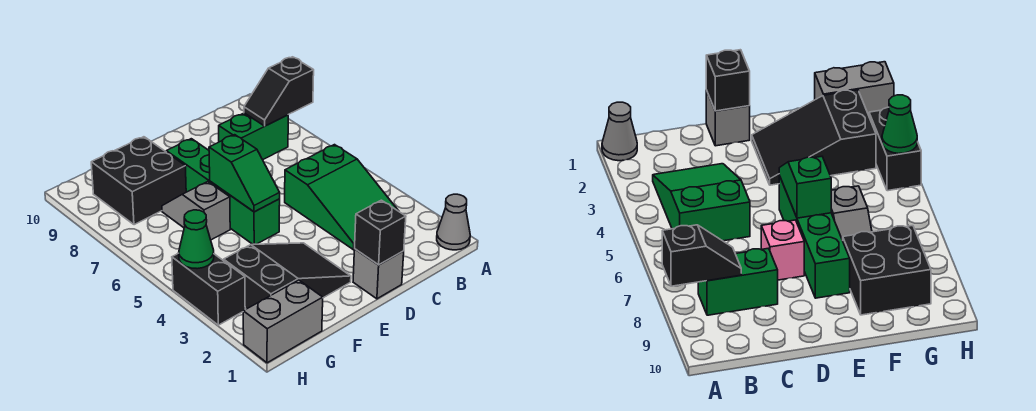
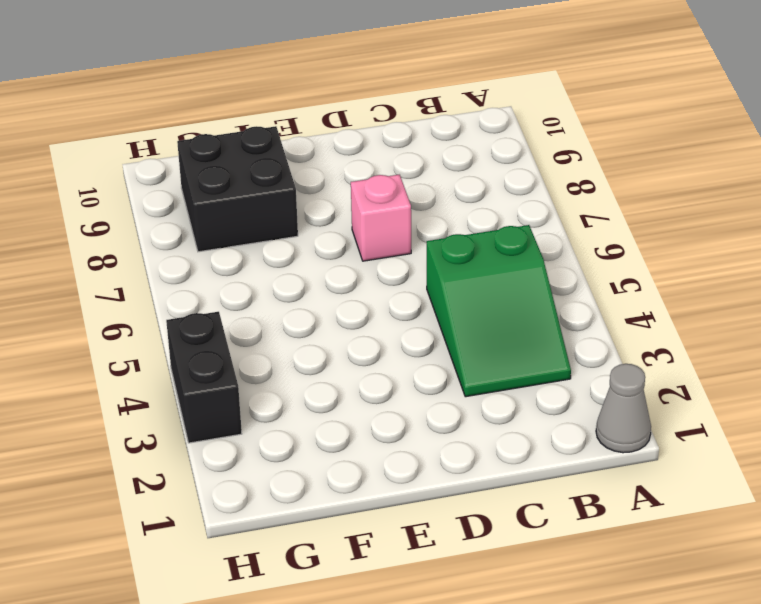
none -> green brick B8:C8 level 1
none -> grey brick D1 level 1
none -> black slope E2:G3 level 1 top G

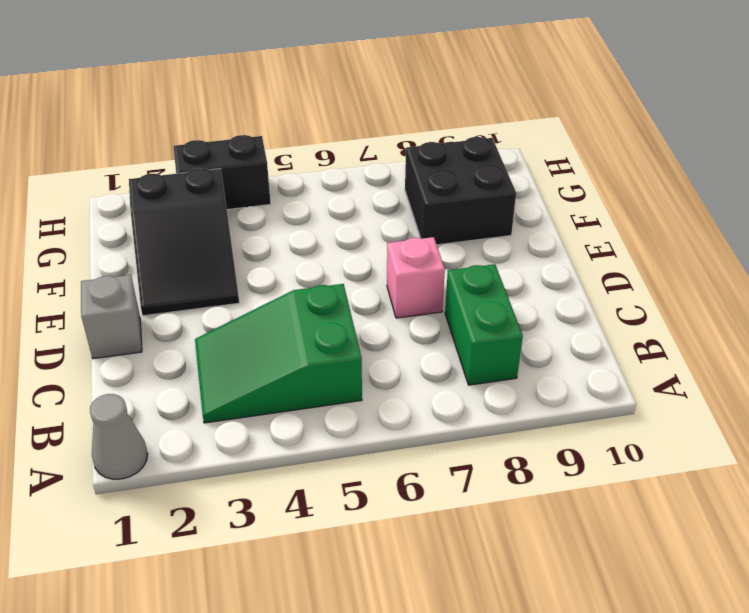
none -> green brick E5:E8 level 1
none -> grey slope F6:F7 level 1 top 6
none -> grey brick G1:H1 level 1

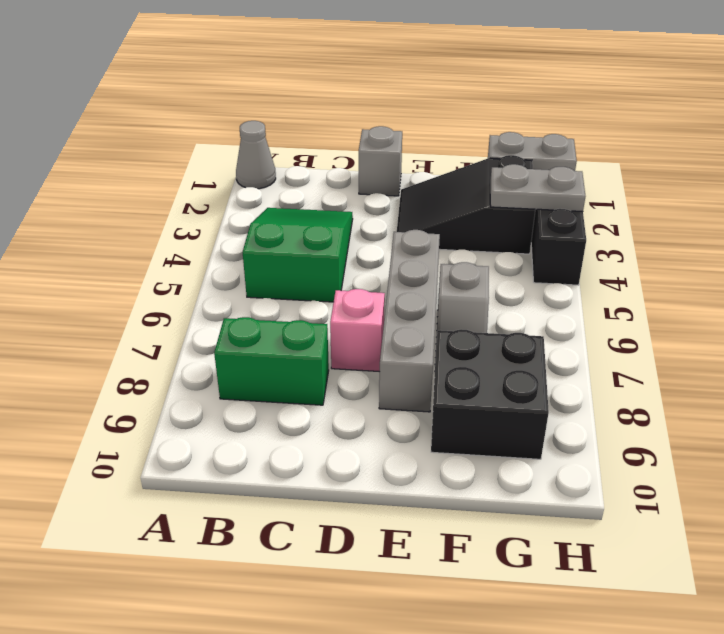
grey brick E5:E8 level 1 -> green brick E5:E8 level 1
grey plate G3:H3 level 2 -> none
none -> black slope A8:B8 level 2 top A
none -> black brick D1 level 2
none -> green slope E5:E6 level 2 top 6

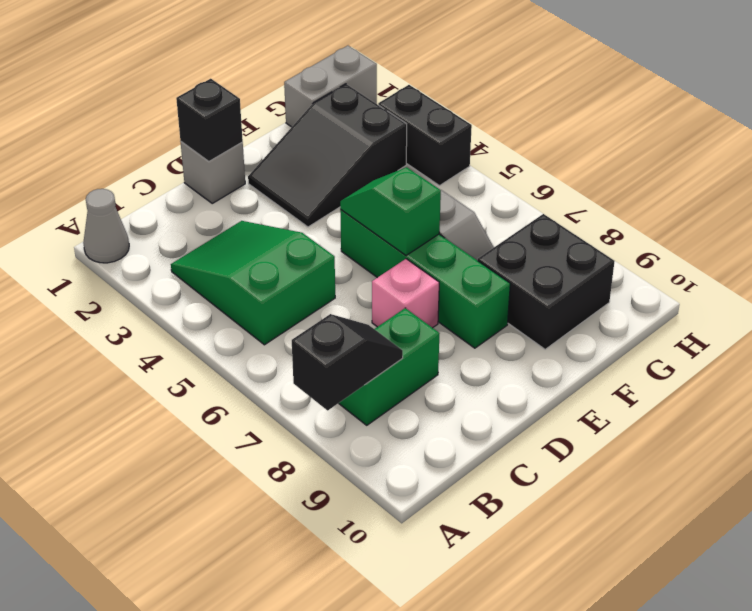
none -> green cone H4 level 2

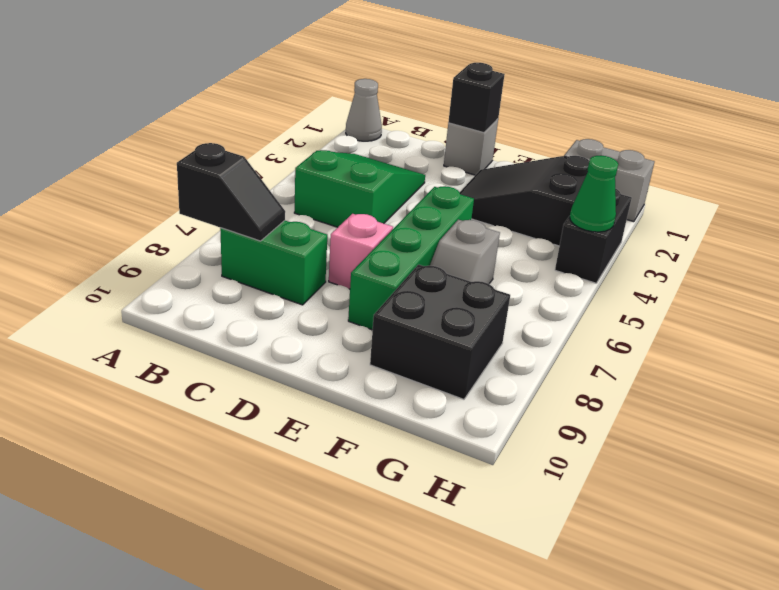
none -> green slope E5:E6 level 2 top 6

